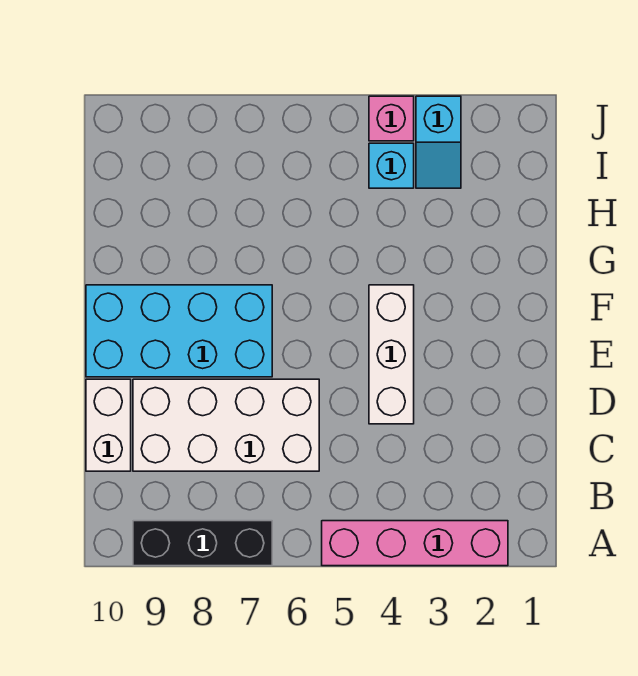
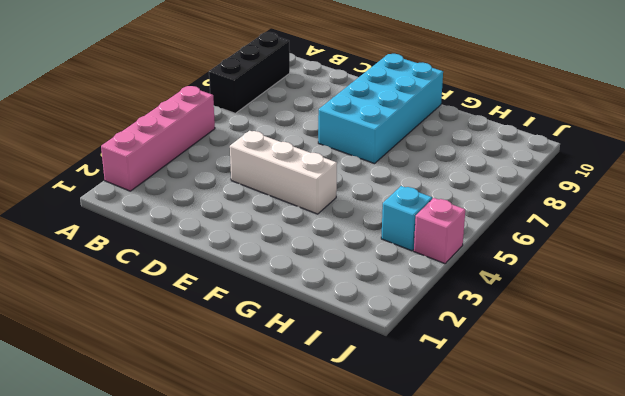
none -> white brick C6:D9 level 1
none -> white brick C10:D10 level 1

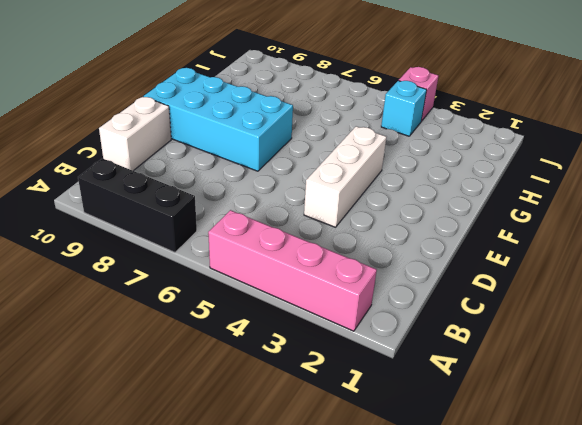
none -> white brick C6:D9 level 1
none -> cyan slope I3:J3 level 1 top J

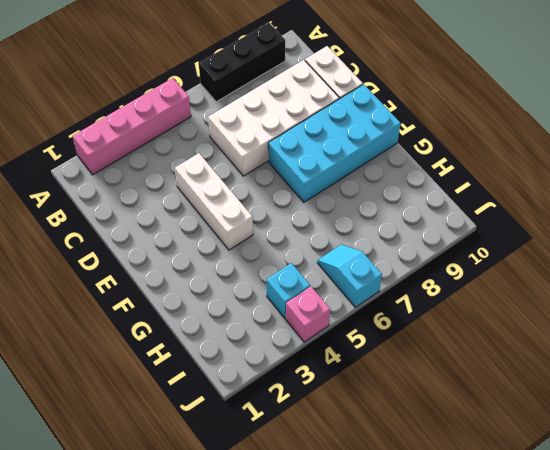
cyan slope I6:J6 level 1 top J -> cyan slope I3:J3 level 1 top J

